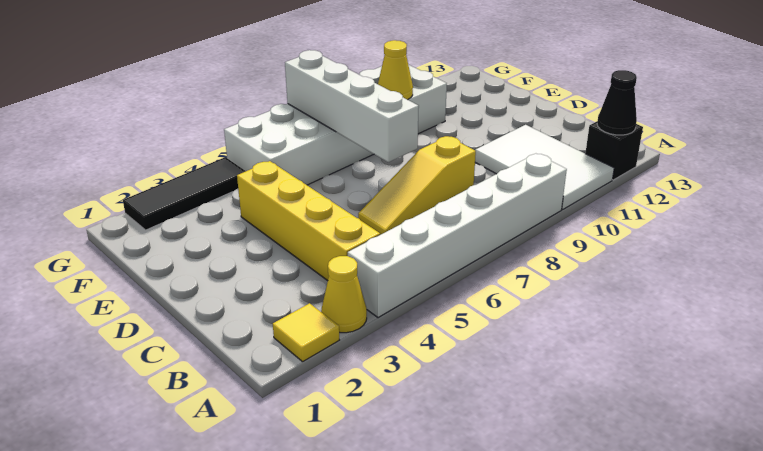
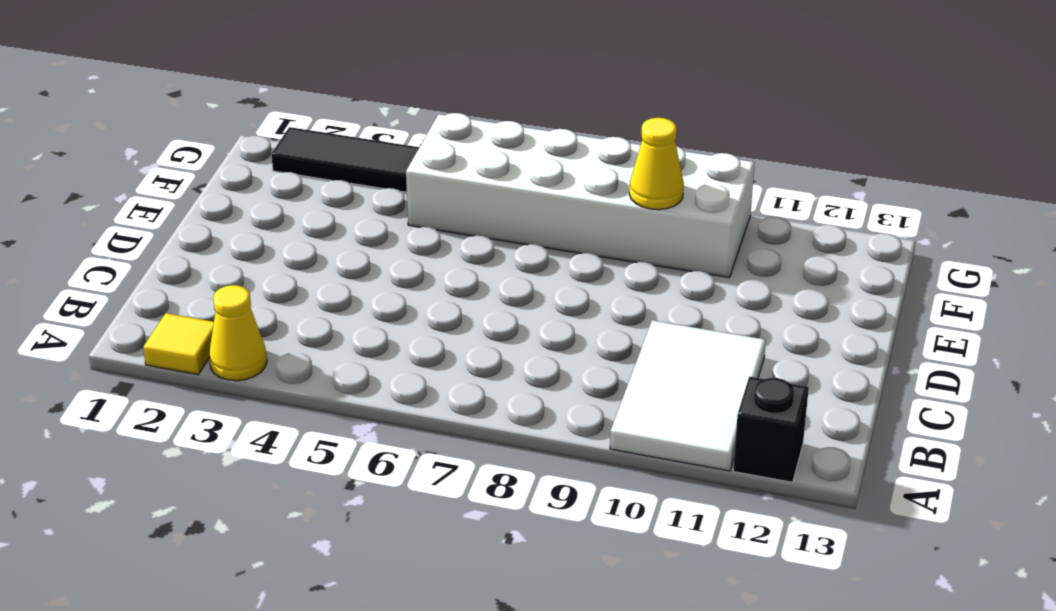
none -> white brick A4:A9 level 1
none -> yellow brick B4:E4 level 1
none -> yellow slope C6:C8 level 1 top 8

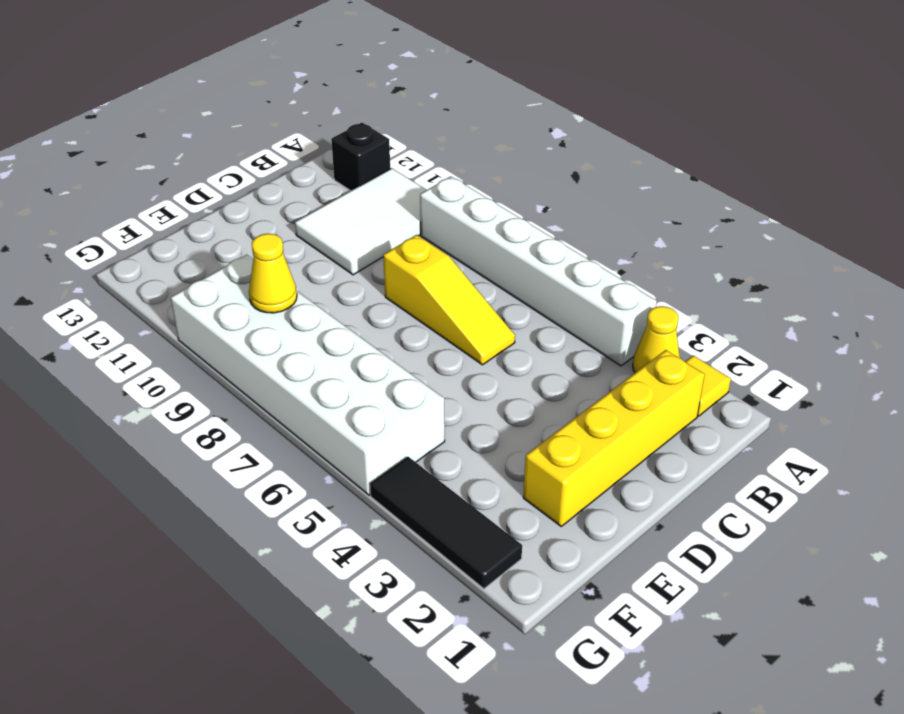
yellow brick B2:E2 level 1 -> yellow brick B4:E4 level 1
none -> black cone A12 level 2
none -> white brick D7:G7 level 2

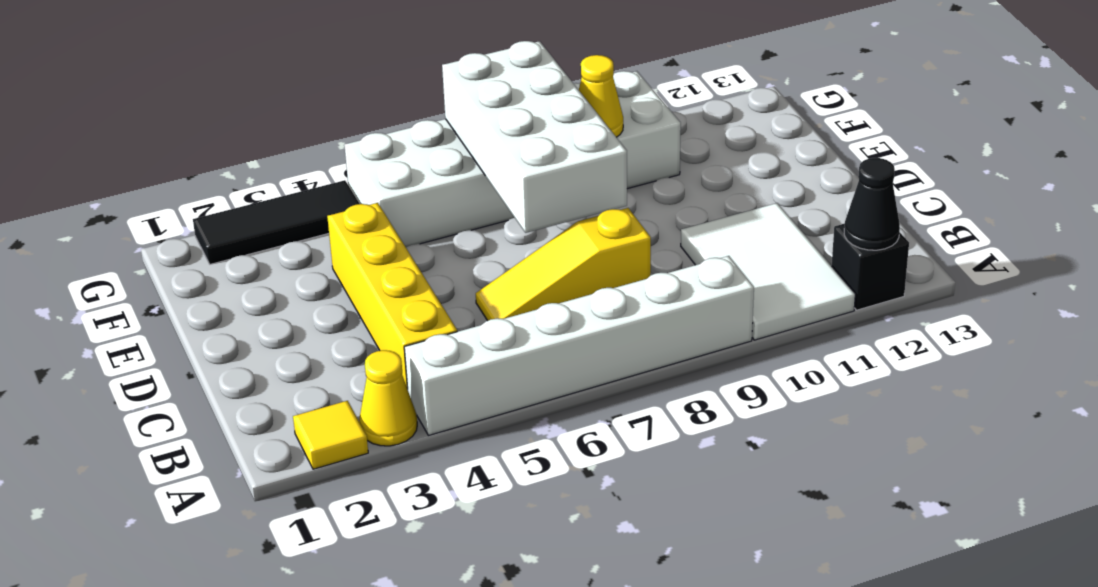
white brick D7:G8 level 2 -> white brick D7:G7 level 2

